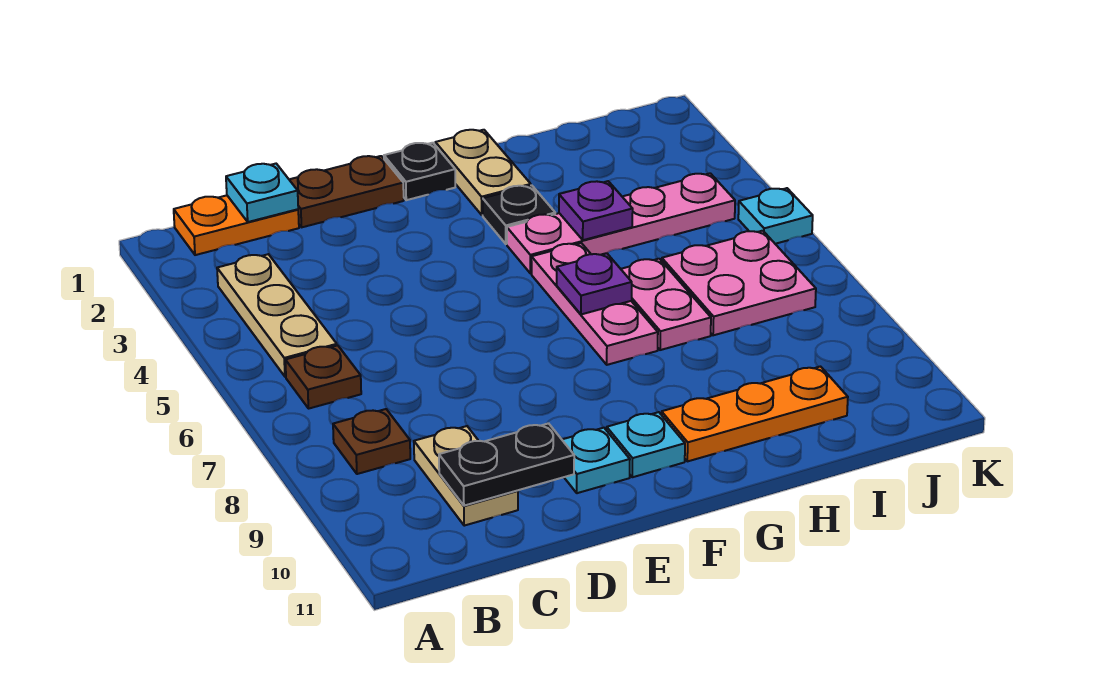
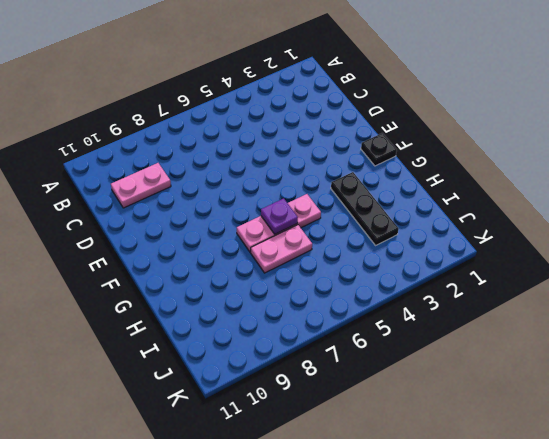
pink plate C9:C10 level 1 -> tan plate C9:C10 level 1
black plate G3:I3 level 1 -> black plate G3 level 1
none -> orange plate B1:C1 level 1
none -> tan plate B3:B5 level 1
none -> brown plate B6 level 1

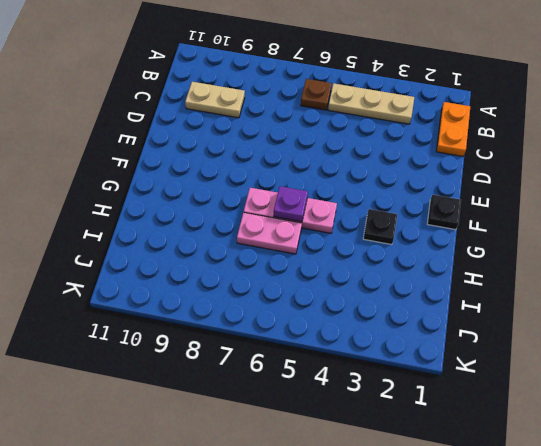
none -> brown plate B8 level 1
none -> brown plate D1:E1 level 1
none -> cyan plate E10 level 1

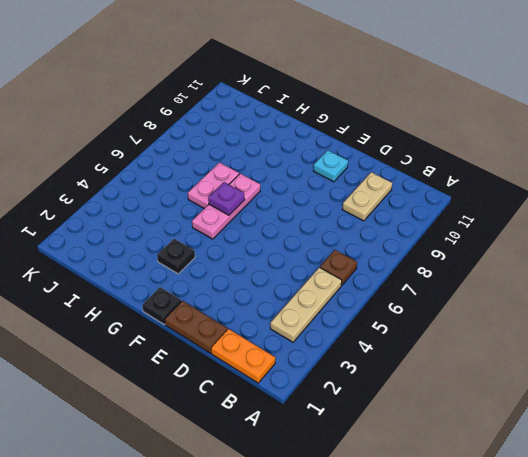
none -> brown plate B8 level 1
none -> cyan plate F10 level 1
none -> tan plate G1:G2 level 1

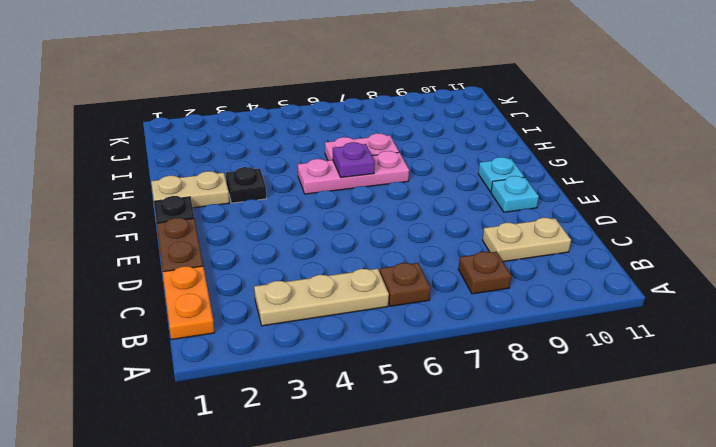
none -> pink plate G4:J4 level 1
none -> orange plate G10:I10 level 1
none -> pink plate I6:J7 level 1

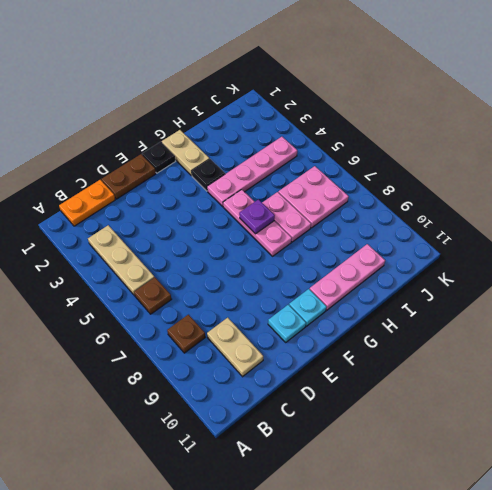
pink plate G10:I10 level 1 -> orange plate G10:I10 level 1
none -> cyan plate K5 level 1
none -> cyan plate C1 level 2
none -> black plate C10:D10 level 2

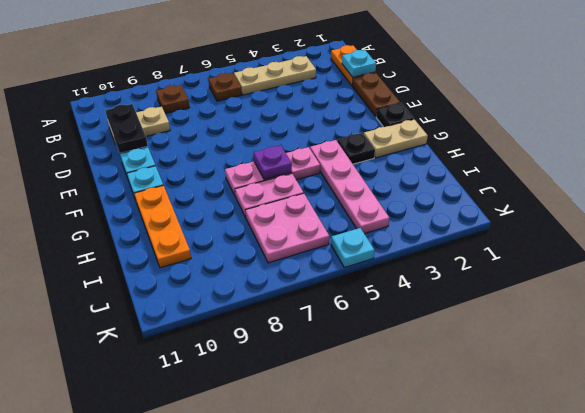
none -> purple plate H4 level 2

